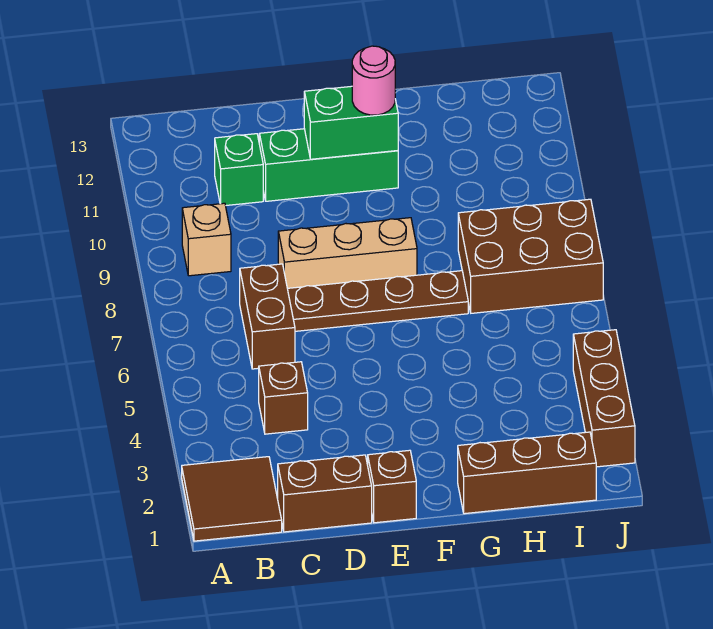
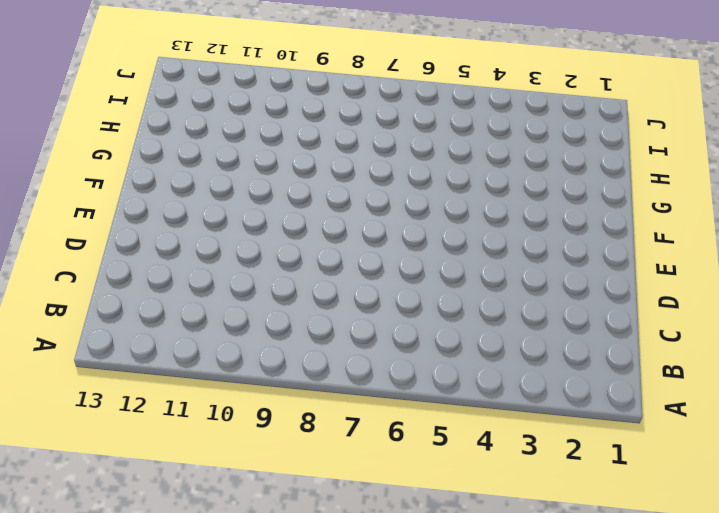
none -> brown tile A1:B2 level 1
none -> tan brick B9 level 1
none -> brown brick C1:D1 level 1

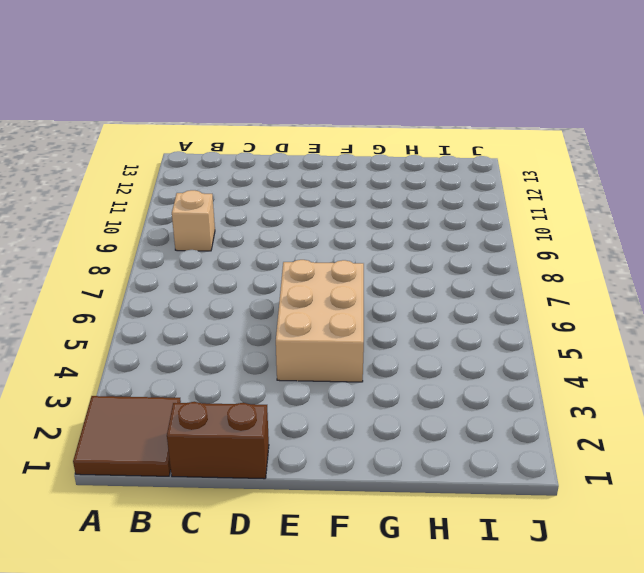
tan brick E4:F6 level 1 -> none
none -> brown brick C4 level 1
none -> brown brick C6:C7 level 1
none -> green brick C11 level 1

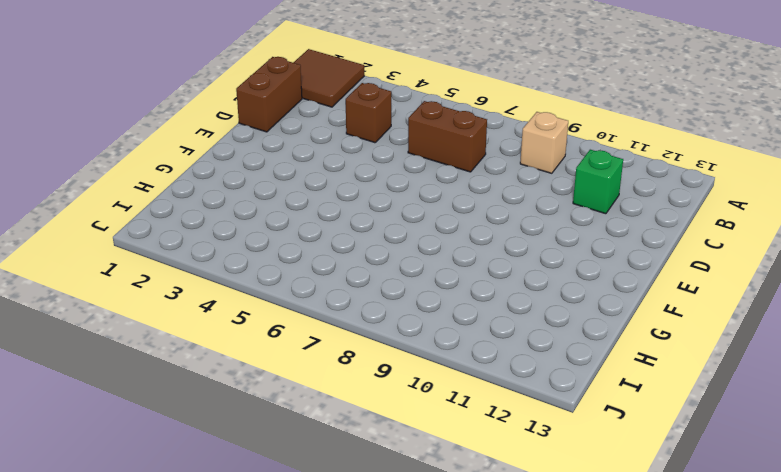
none -> brown plate D7:G7 level 1
none -> tan brick D8:F8 level 1
none -> green brick D11:F11 level 1

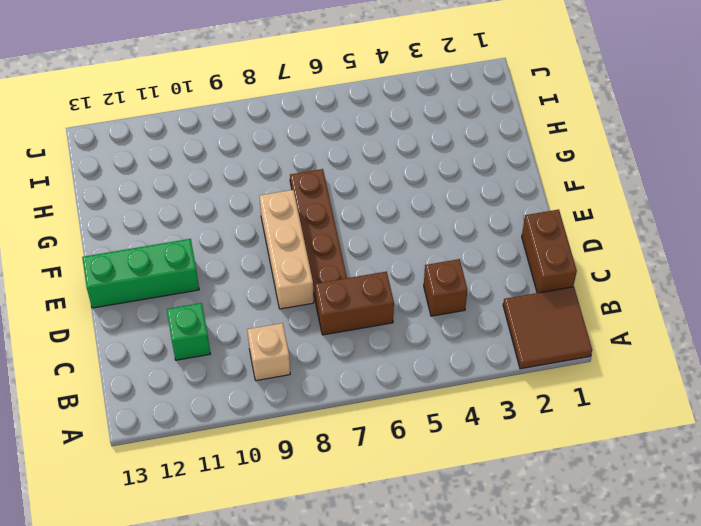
green brick E11:E13 level 1 -> green brick D11:F11 level 1
none -> brown brick E1 level 1
none -> brown brick G1:I1 level 1
none -> brown brick H7:J8 level 1

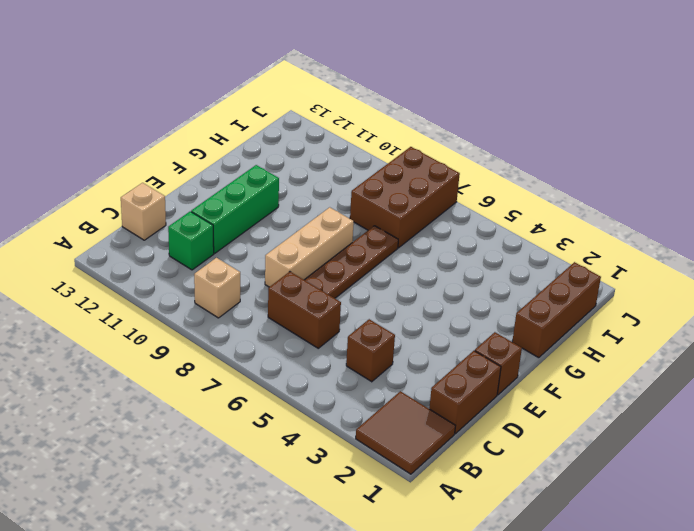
tan brick C13 level 1 -> none
none -> brown brick J2:J4 level 1
none -> green brick E11:F11 level 2
none -> pink round brick F11 level 3

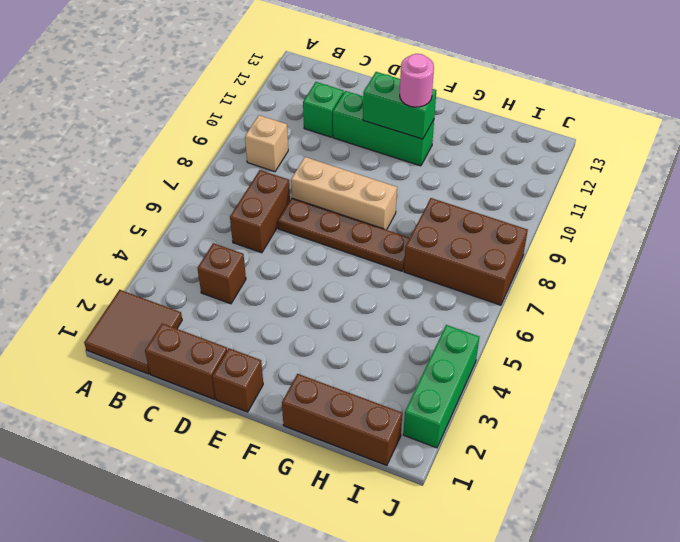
green brick J2:J4 level 1 -> brown brick J2:J4 level 1

